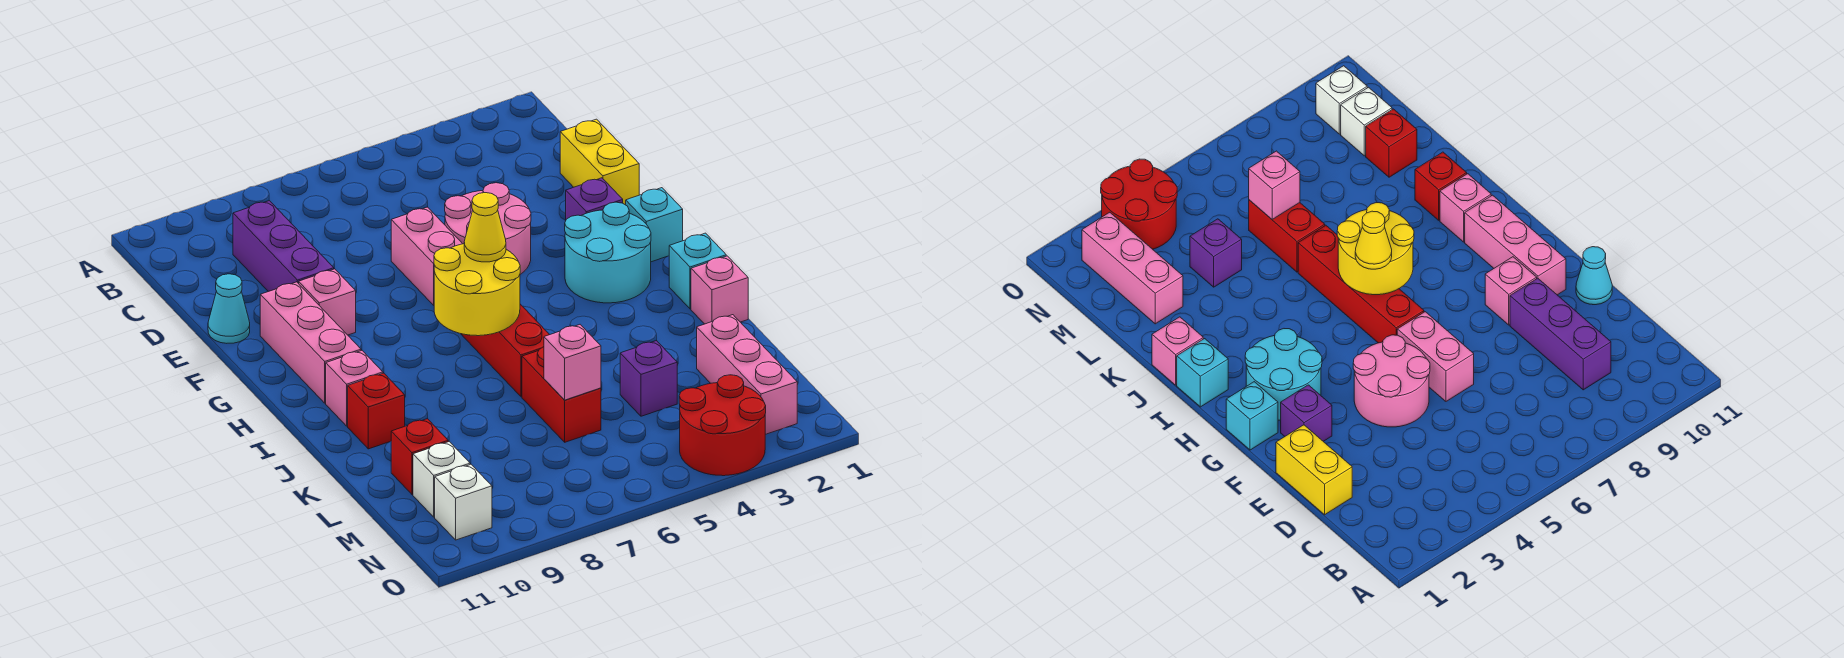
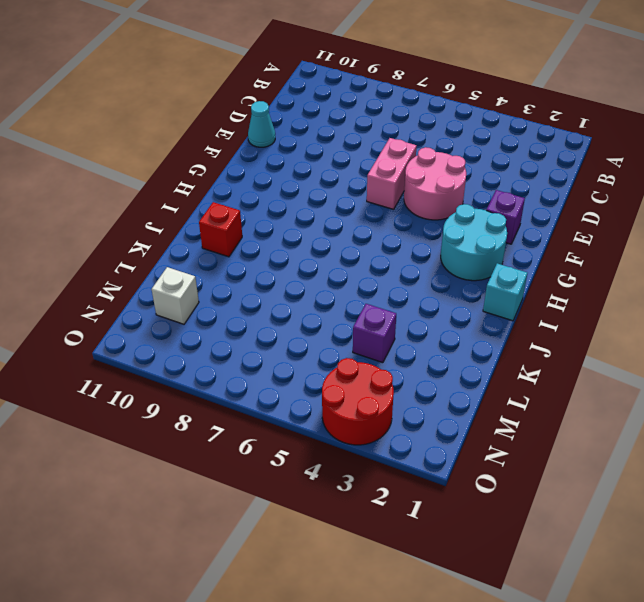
none -> purple brick C9:E9 level 1
none -> yellow brick D1:E1 level 1
none -> pink brick F9 level 1

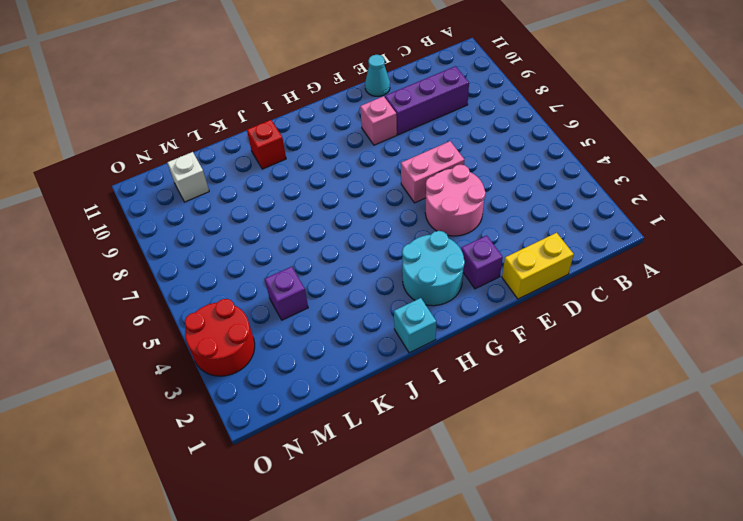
none -> pink brick F10:H10 level 1
none -> cyan brick G1 level 1
none -> red brick G6:J6 level 1

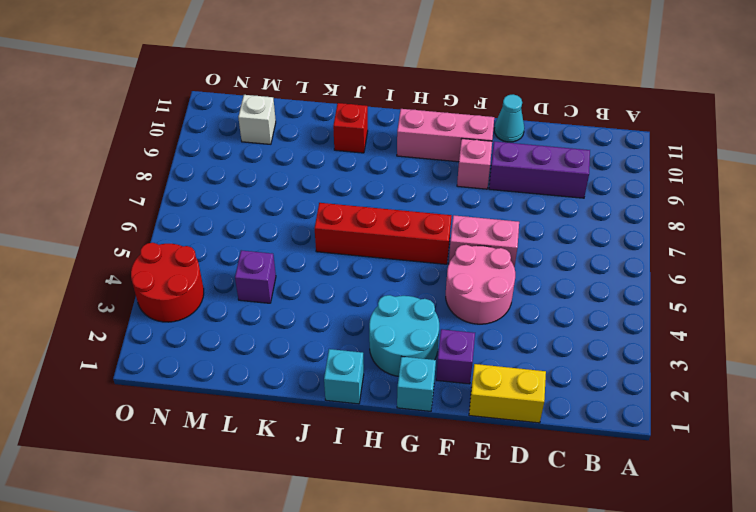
none -> pink brick I10 level 1
none -> pink brick J1 level 1
none -> red brick K6:L6 level 1

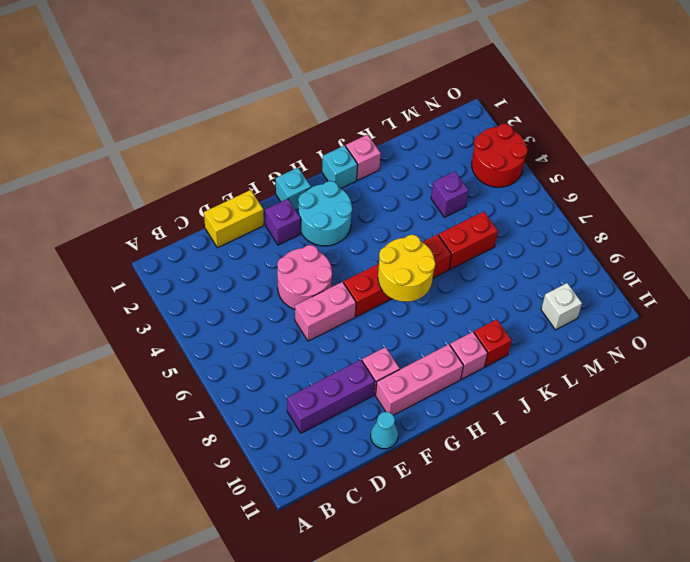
none -> pink brick L2:N2 level 1
none -> red brick L10 level 1
none -> white brick N10 level 1

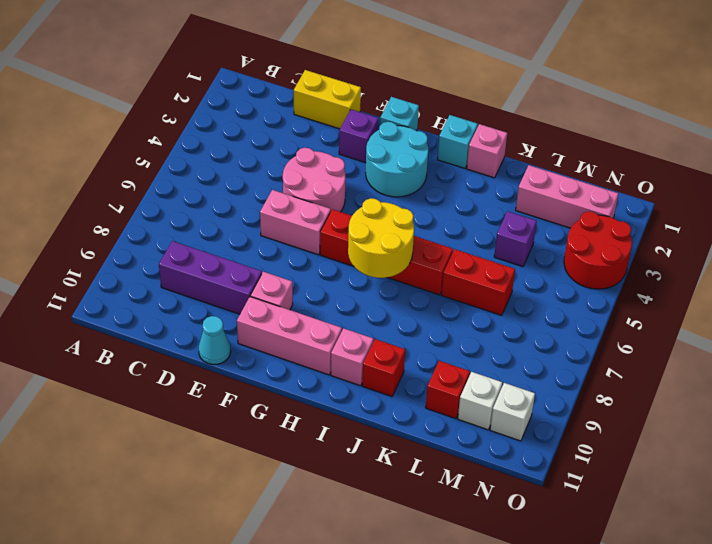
none -> pink brick L6 level 2
none -> yellow cone H6 level 3

